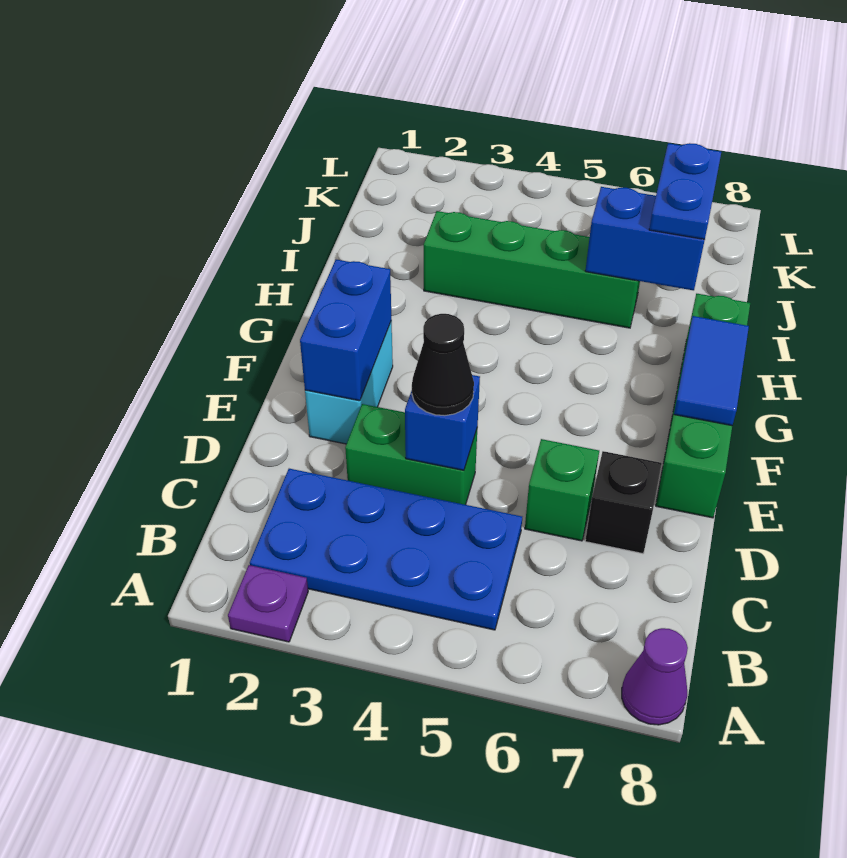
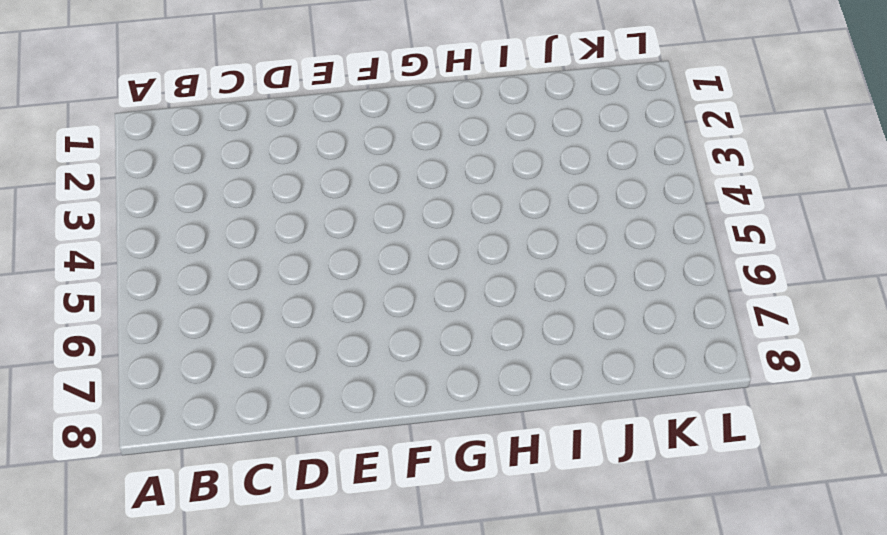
none -> purple plate A2 level 1
none -> purple cone A8 level 1
none -> blue plate B2:C5 level 1

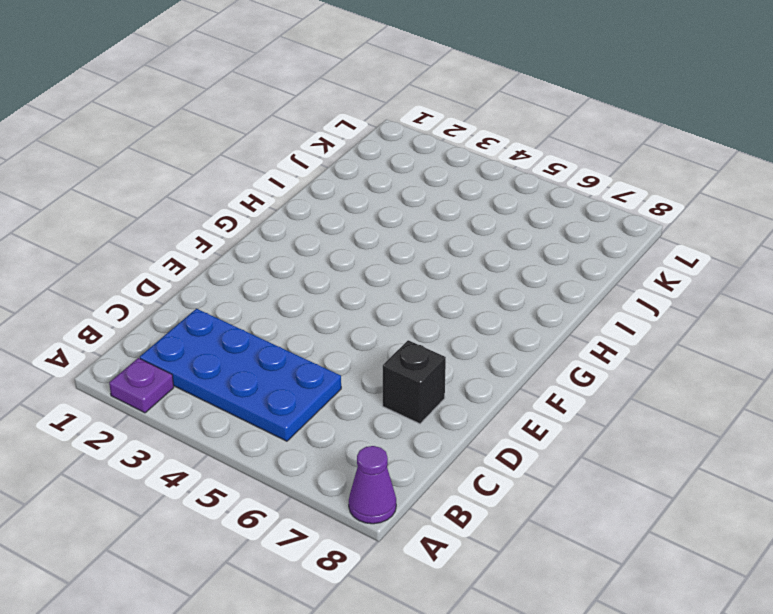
none -> green brick D3:D4 level 1
none -> green brick D6 level 1
none -> cyan brick E2:F2 level 1

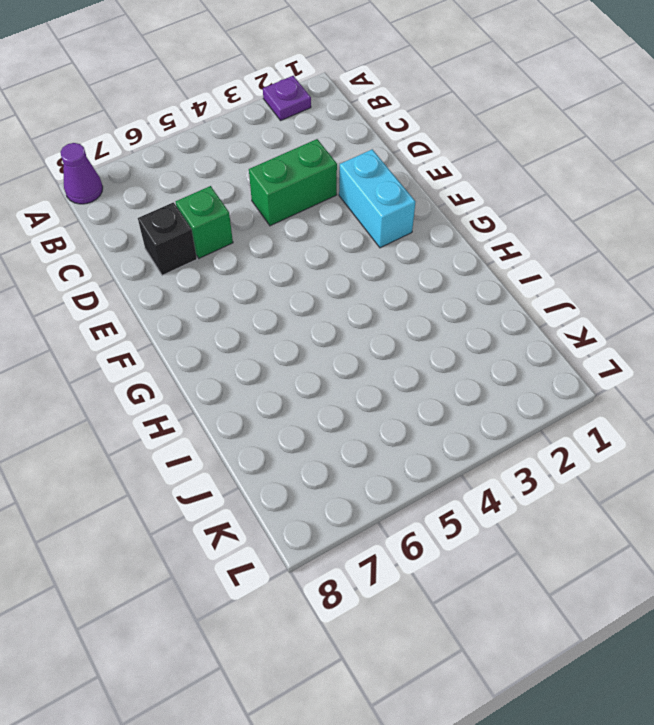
none -> blue plate B2:C5 level 1
none -> green brick E8:H8 level 1
none -> green brick I3:I6 level 1

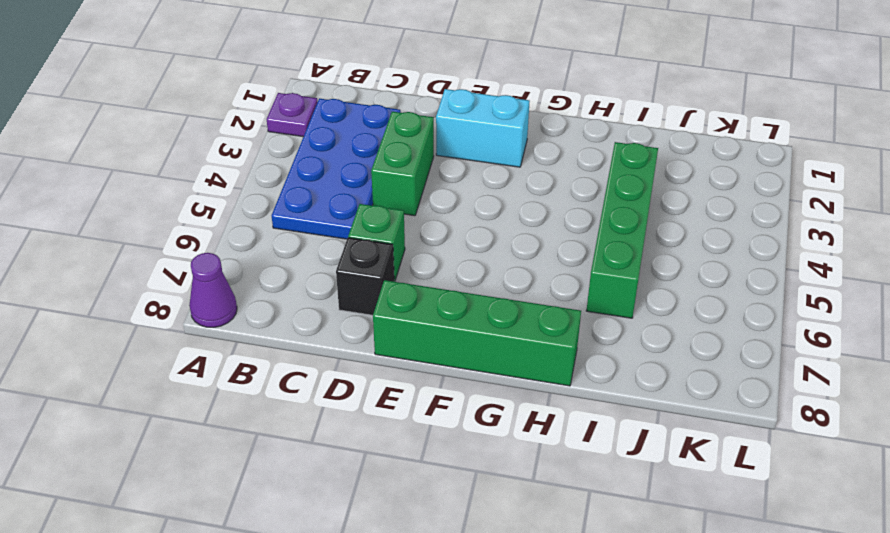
none -> blue brick D4 level 2
none -> blue brick E2:F2 level 2
none -> blue tile F8:G8 level 2

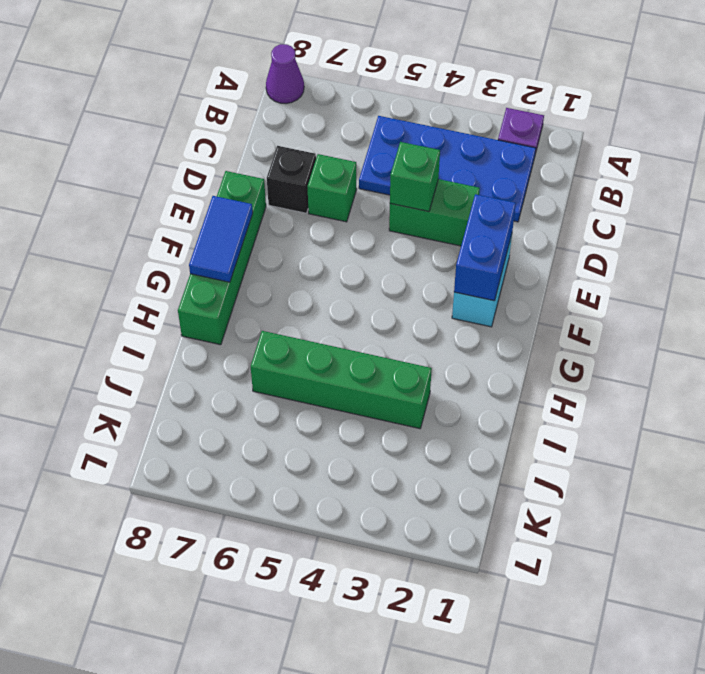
green brick D4 level 2 -> blue brick D4 level 2
none -> blue brick I6:I7 level 2
none -> black cone D4 level 3
none -> blue plate I7:J7 level 3

